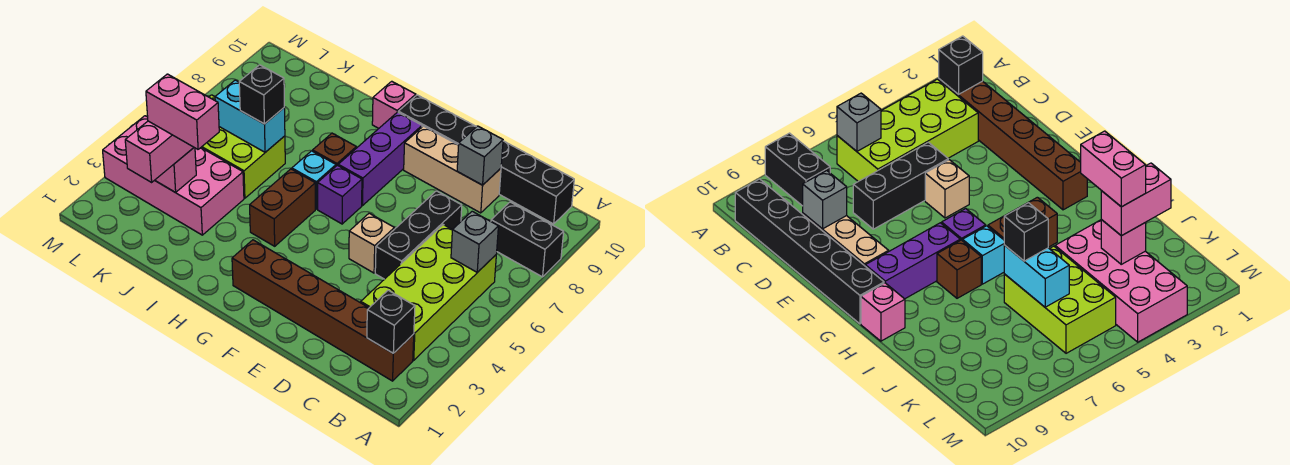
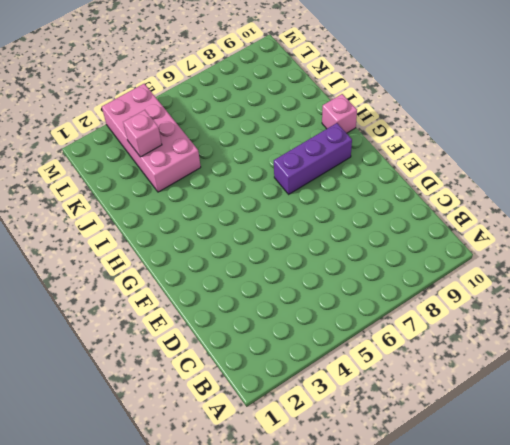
none -> black brick A8:B8 level 1
none -> brown brick B2:G2 level 1
none -> lime brick B3:C6 level 1

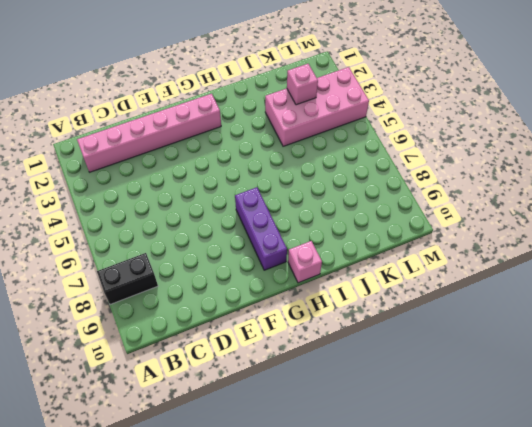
pink brick B2:G2 level 1 -> brown brick B2:G2 level 1
none -> lime brick B3:C6 level 1
none -> black brick B10:G10 level 1
none -> black brick D5:D7 level 1

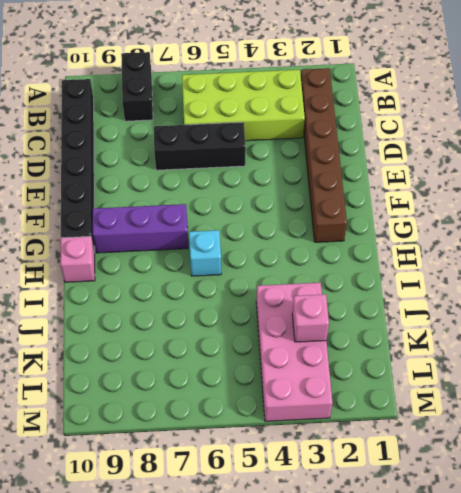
none -> tan brick D9:F9 level 1
none -> tan brick E5 level 1
none -> purple brick G6 level 1

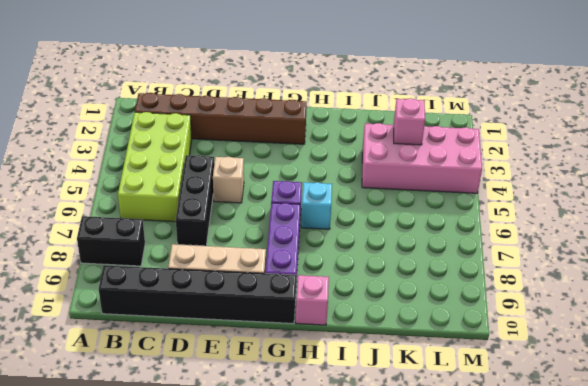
none -> brown brick H4:H5 level 1
none -> brown brick H7 level 1
none -> lime brick J5:L6 level 1

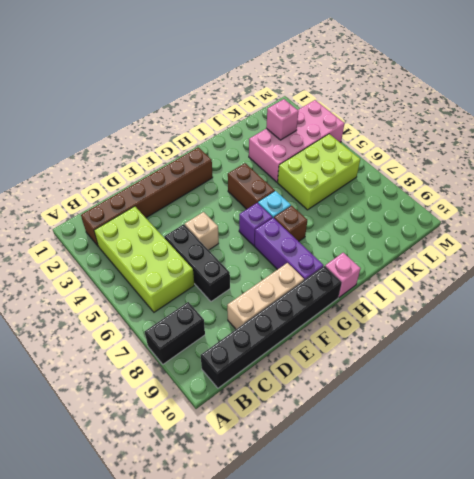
none -> black brick B2 level 2
none -> grey brick B6 level 2
none -> grey brick D9 level 2

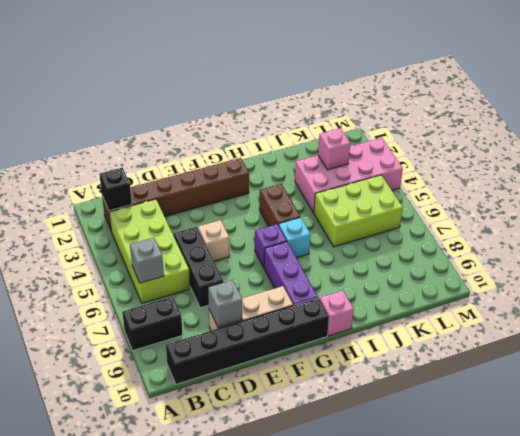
none -> brown brick H7 level 1
none -> cyan brick J6:K6 level 2
none -> black brick J6 level 3

